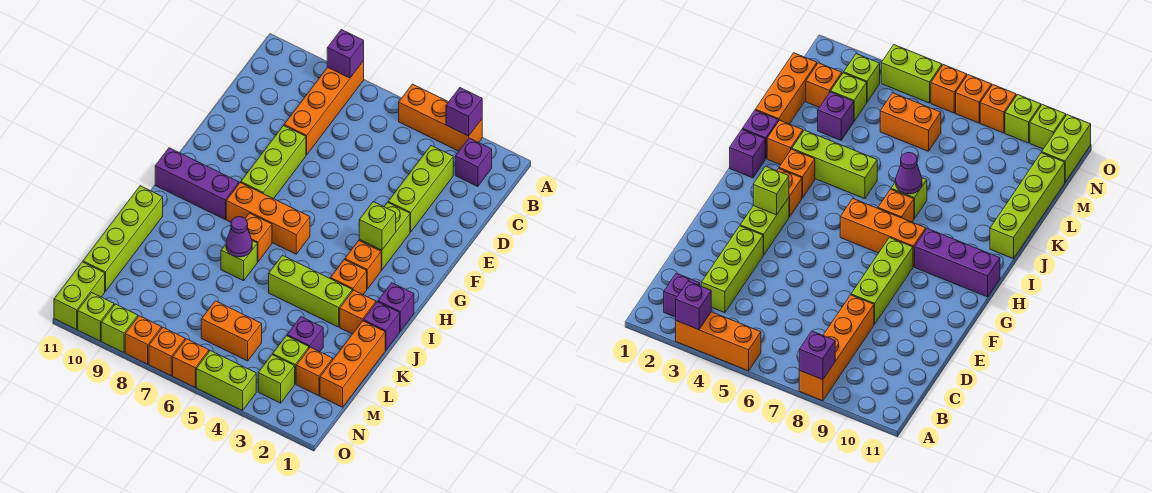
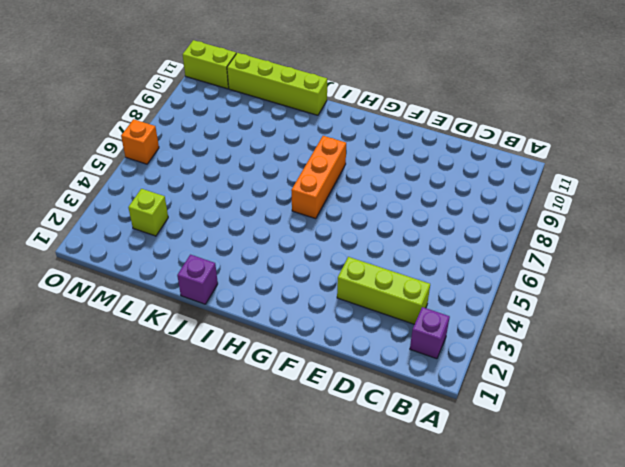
none -> orange brick A3:A5 level 1
none -> orange brick A8:D8 level 1
none -> lime brick E8:G8 level 1
none -> lime brick F3:G3 level 1

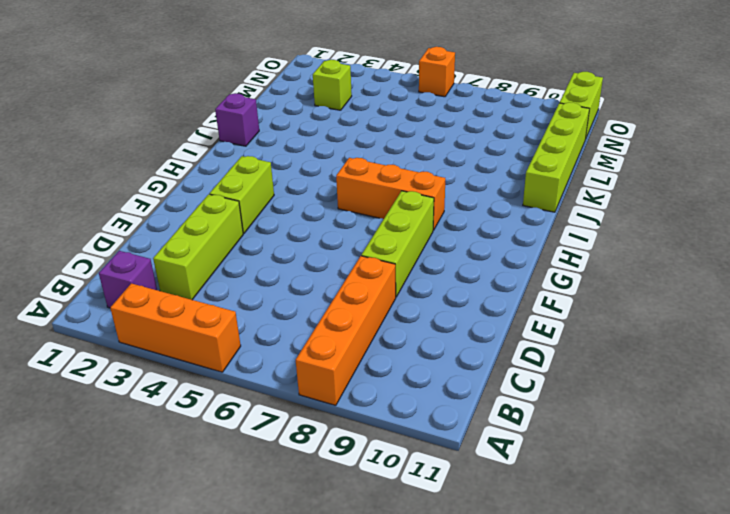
none -> orange brick H3 level 1
none -> purple brick H9:H11 level 1
none -> purple brick I1 level 1
none -> orange brick I3 level 1

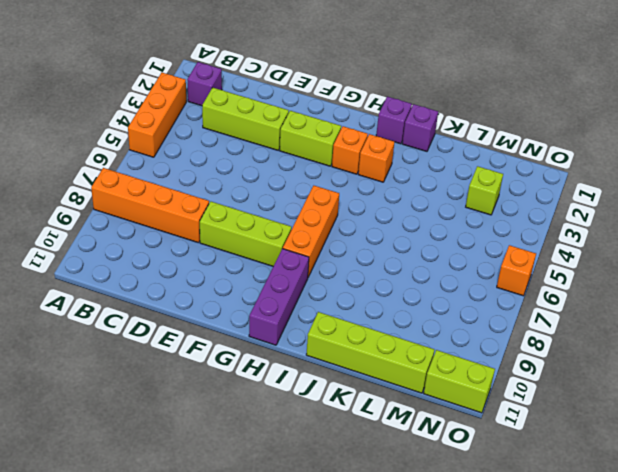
none -> orange brick I7 level 1
none -> orange brick J2 level 1
none -> lime brick J3:J5 level 1
none -> lime brick J7 level 1

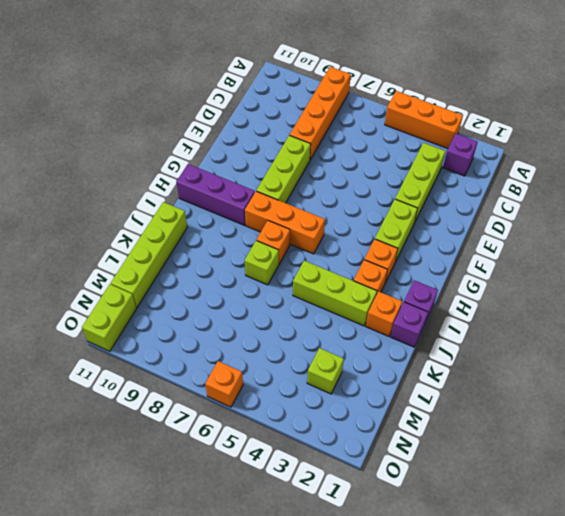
none -> orange brick K1:M1 level 1
none -> purple brick L3 level 1
none -> orange brick M2 level 1
none -> orange brick M5:M6 level 1

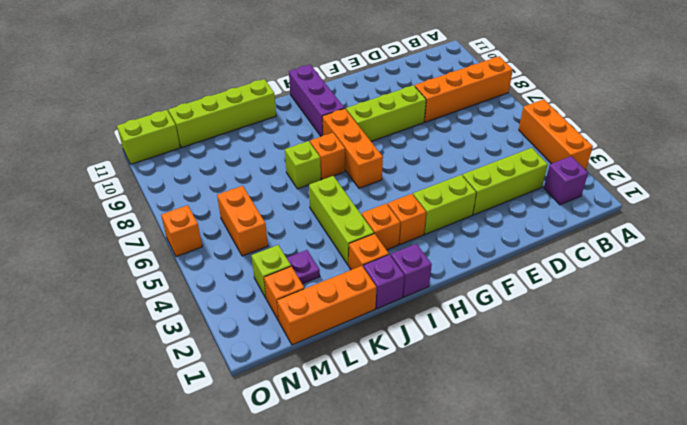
purple plate L3 level 1 -> purple brick L3 level 1
none -> lime brick N3 level 1
none -> lime brick O4:O5 level 1
none -> orange brick O7 level 1
none -> orange brick O8 level 1

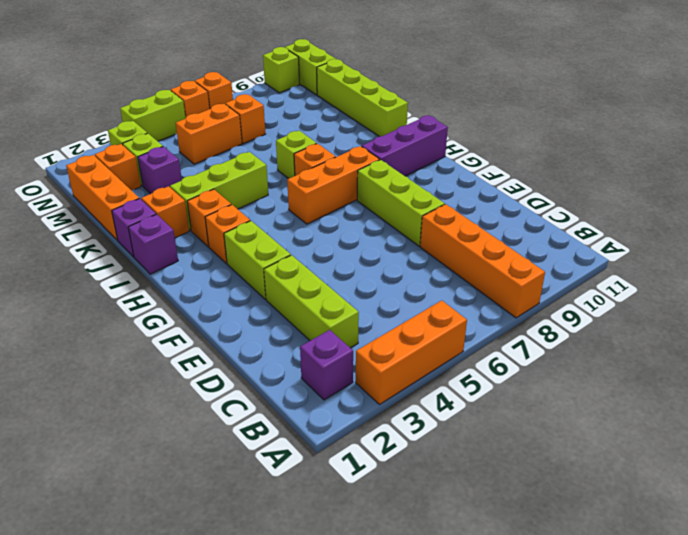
orange brick M7 level 1 -> orange brick O8 level 1
none -> lime brick O9 level 1
none -> purple brick A3 level 2
none -> purple brick A8 level 2
none -> lime brick G3 level 2

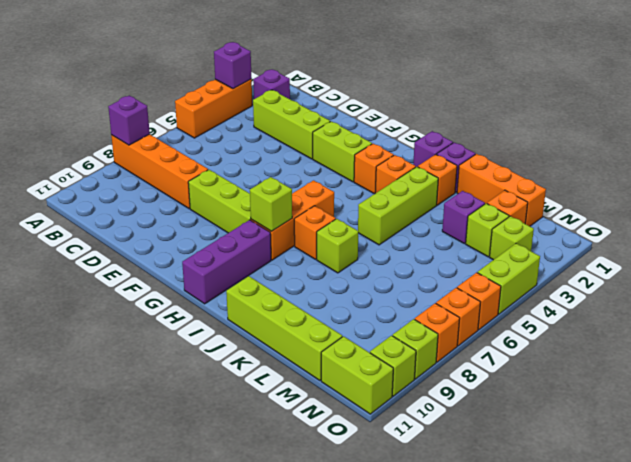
lime brick H8 level 2 -> lime brick G3 level 2
none -> orange brick M5:M6 level 1
none -> purple cone J7 level 2

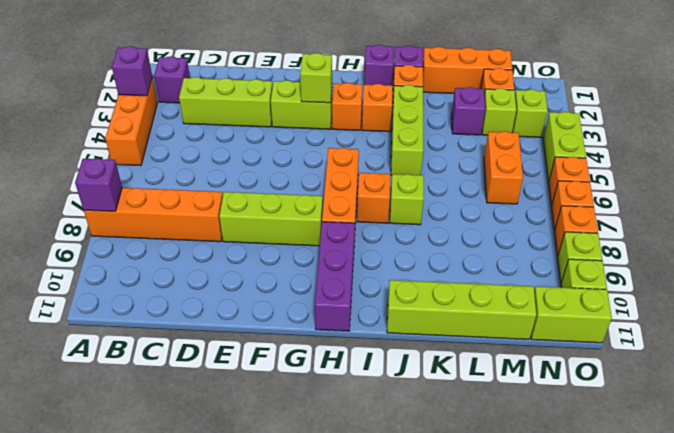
none -> purple cone J7 level 2

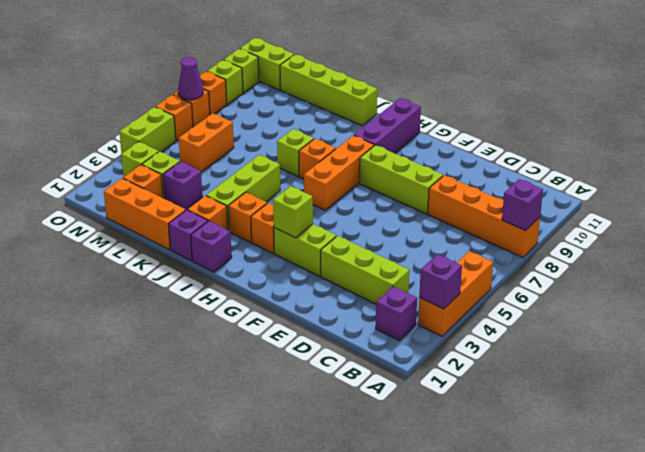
purple cone O7 level 2 -> purple cone J7 level 2

